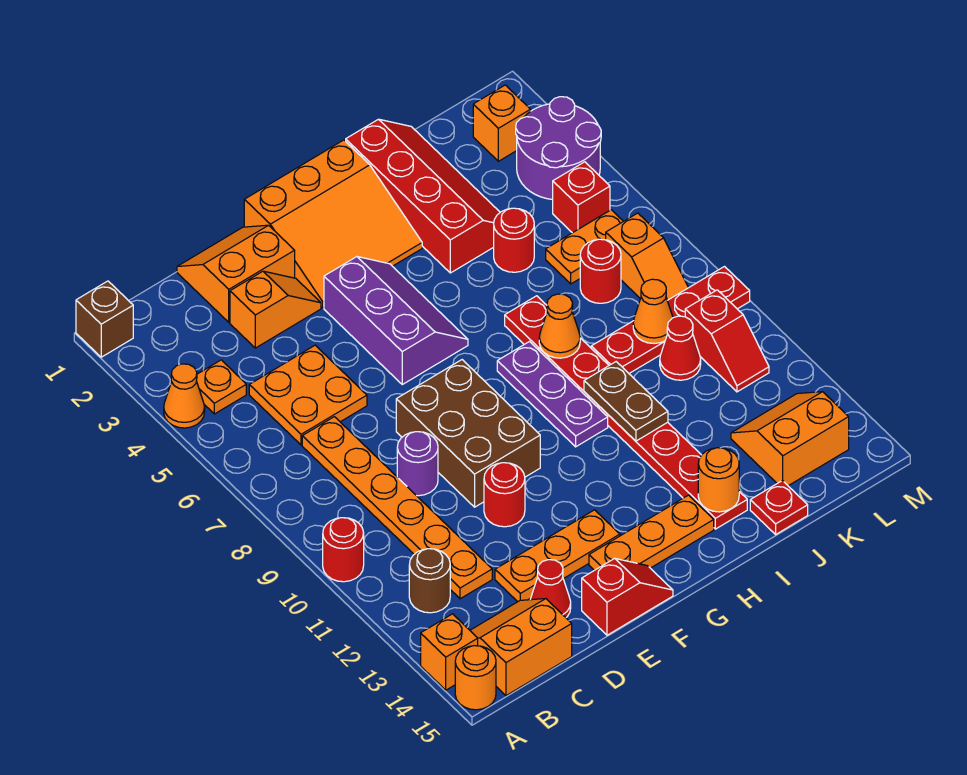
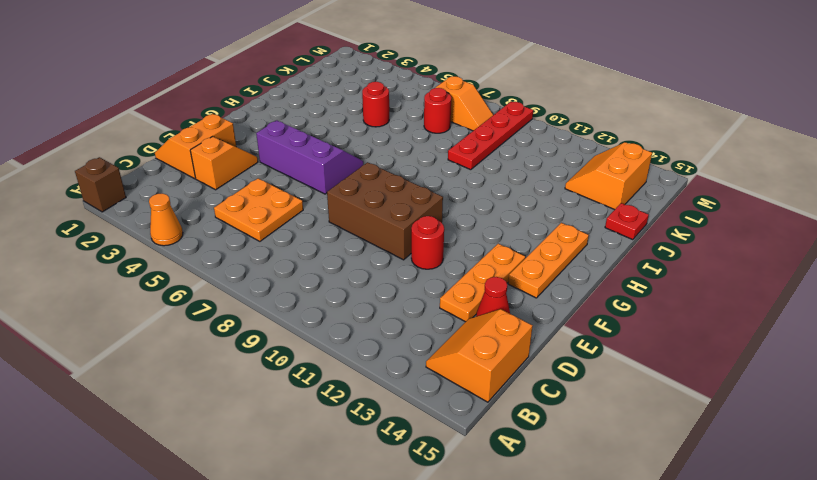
none -> red round brick A10 level 1
none -> orange brick A14 level 1
none -> orange round brick A15 level 1
none -> orange plate B4 level 1

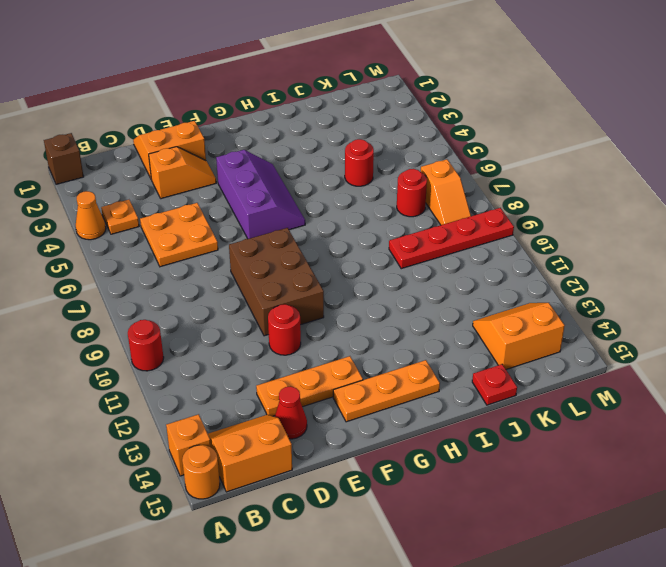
none -> brown round brick B12 level 1
none -> orange plate C7:C12 level 1
none -> purple round brick D9 level 1
none -> red slope E15:F15 level 1 top E

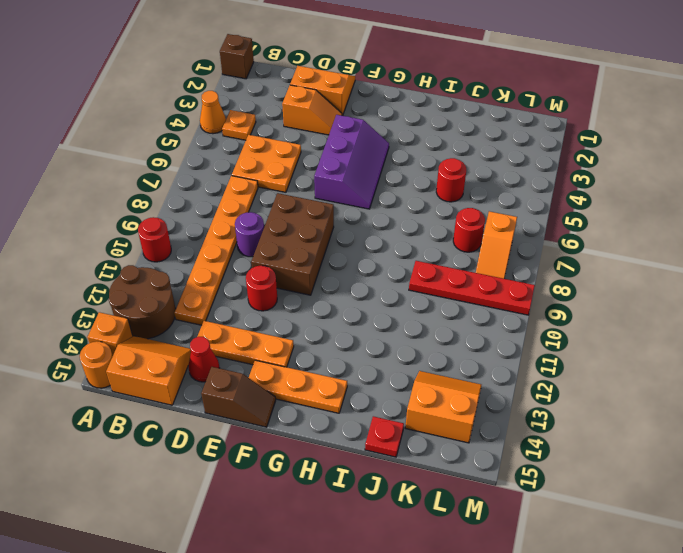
brown round brick A12:B13 level 1 -> brown round brick B12 level 1
brown slope E15:F15 level 1 top E -> red slope E15:F15 level 1 top E
none -> orange slope F1:H3 level 1 top 1
none -> purple plate H8:H10 level 1
none -> red slope I1:J4 level 1 top I
none -> red plate I7:I14 level 1

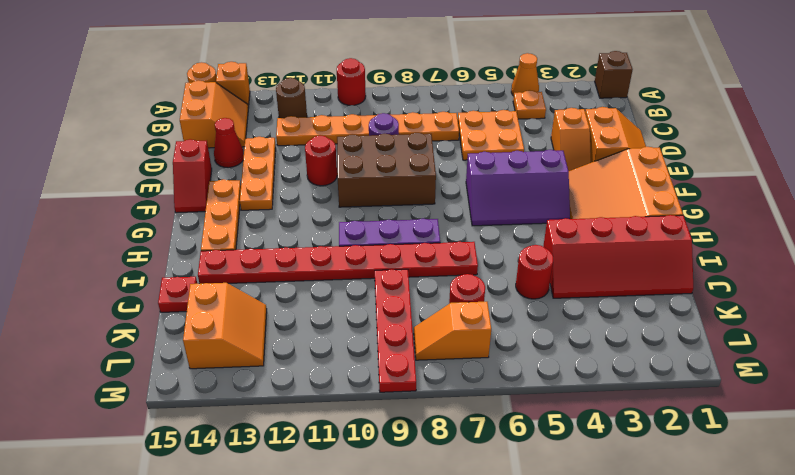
none -> orange plate K6:L6 level 1
none -> red cone K10 level 1
none -> orange brick L2 level 1
none -> purple round brick L3:M4 level 1

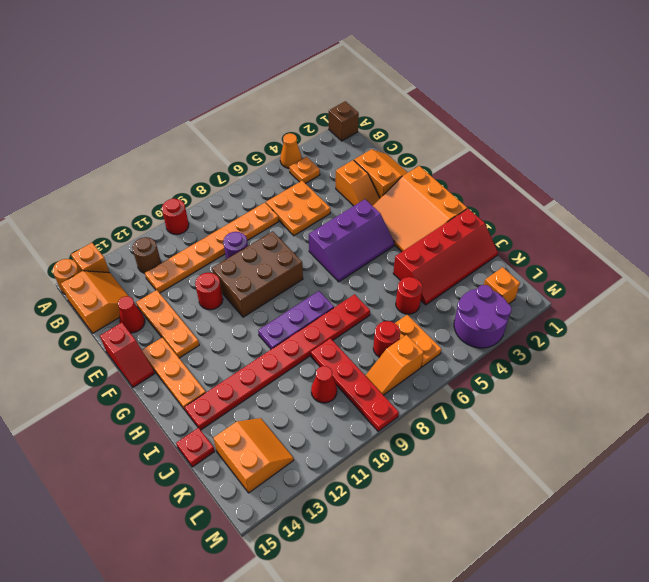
none -> red brick L5 level 1
none -> red slope L10:L11 level 1 top 10
none -> orange cone I8 level 2
none -> brown plate I10:I11 level 2

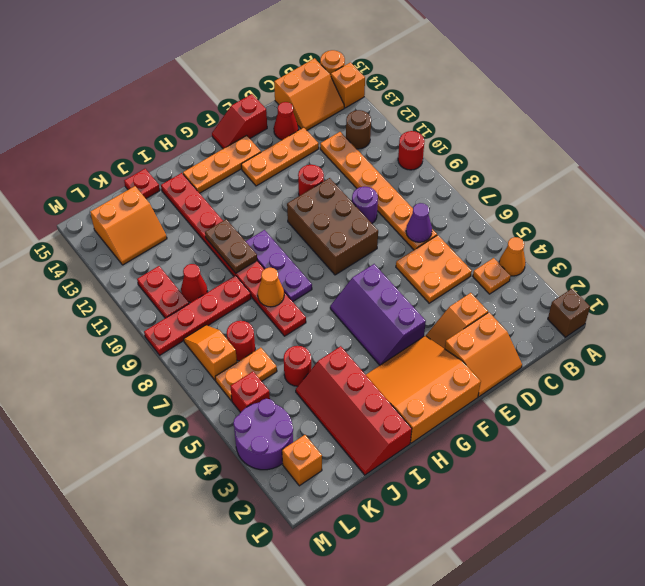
purple cone C7 level 2 -> none
red plate L10:L11 level 1 -> red slope L10:L11 level 1 top 10
none -> orange round brick I14 level 2
none -> orange cone K9 level 2

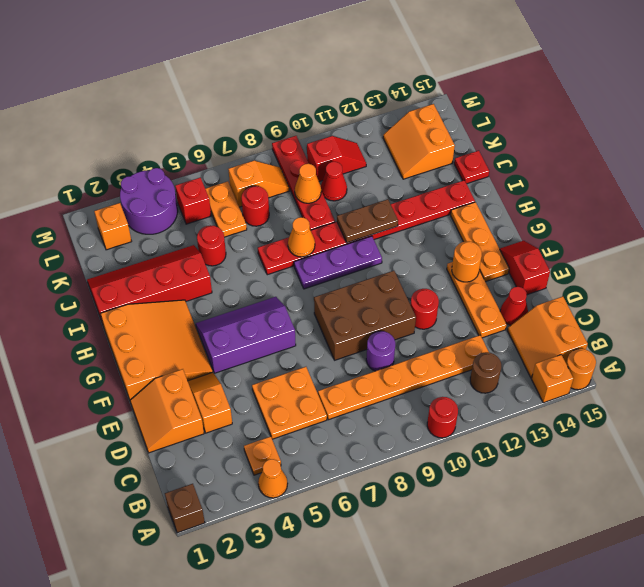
orange round brick F13 level 2 -> orange round brick I14 level 2

